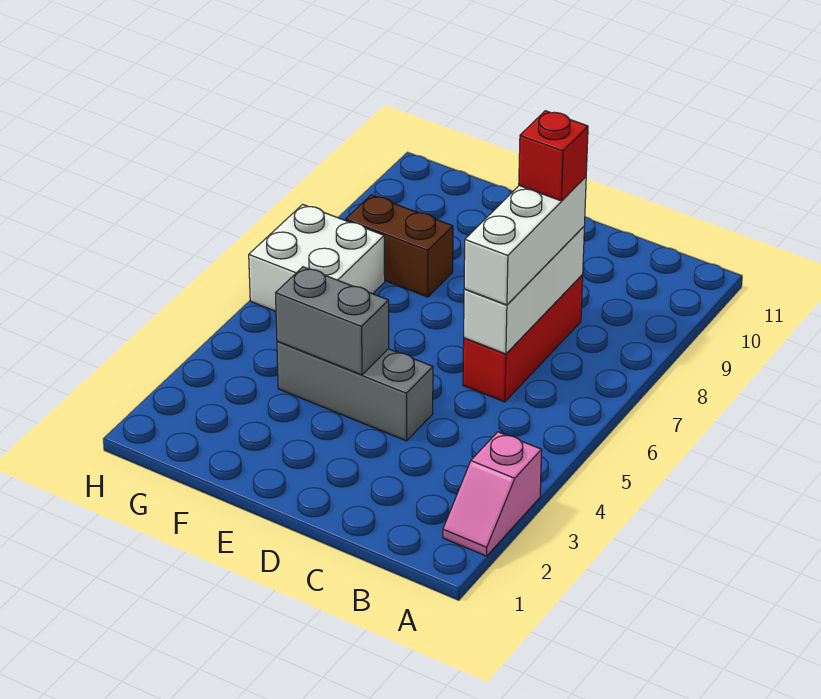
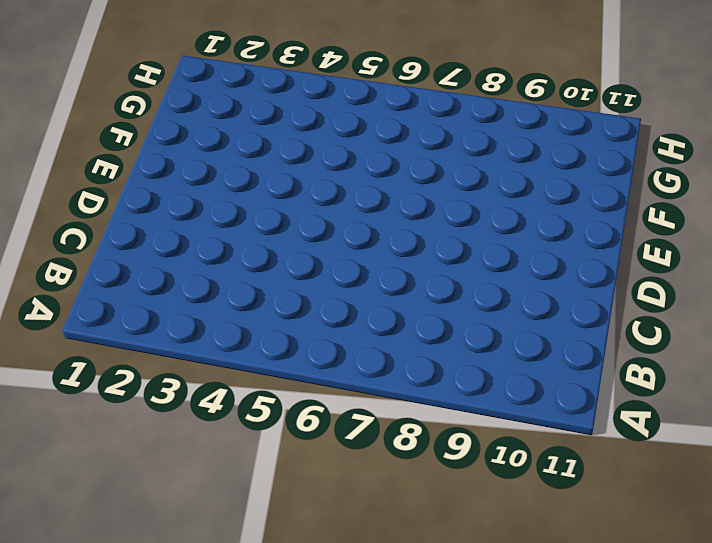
none -> pink slope A2:A3 level 1 top 3
none -> red brick C6:C8 level 1

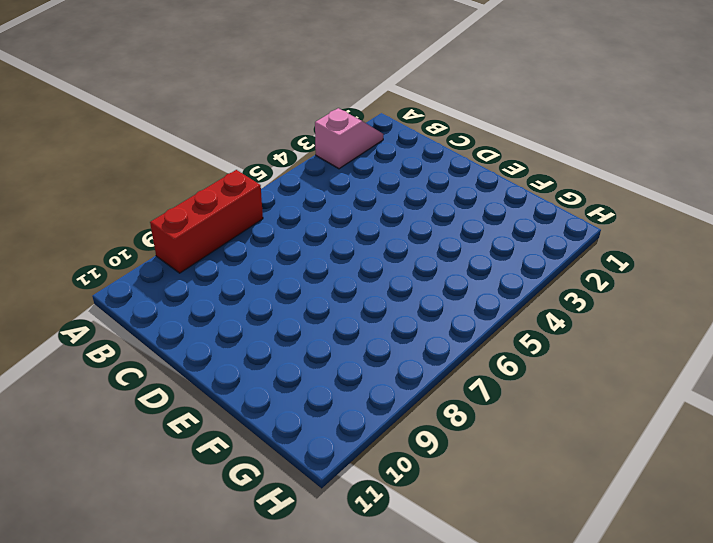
red brick A7:A9 level 1 -> red brick C6:C8 level 1
none -> grey brick D4:F4 level 1
none -> brown brick F8:G8 level 1

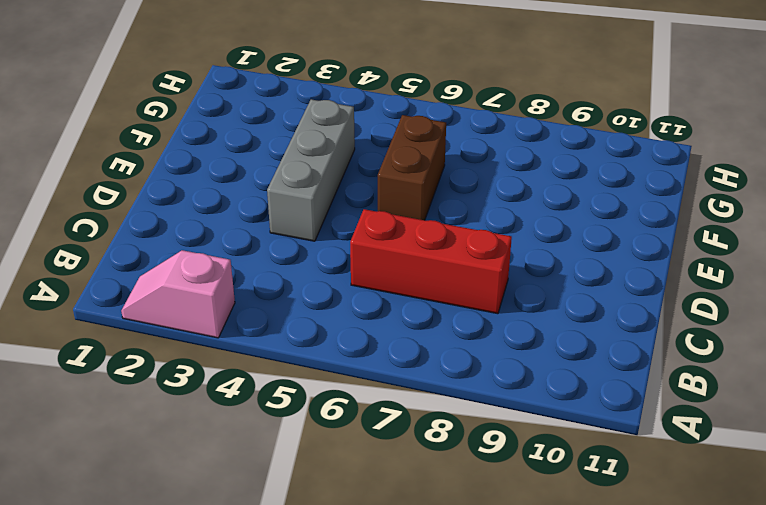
brown brick E6:F6 level 1 -> brown brick F8:G8 level 1
none -> white brick G6:H7 level 1
none -> white brick C6:C8 level 2

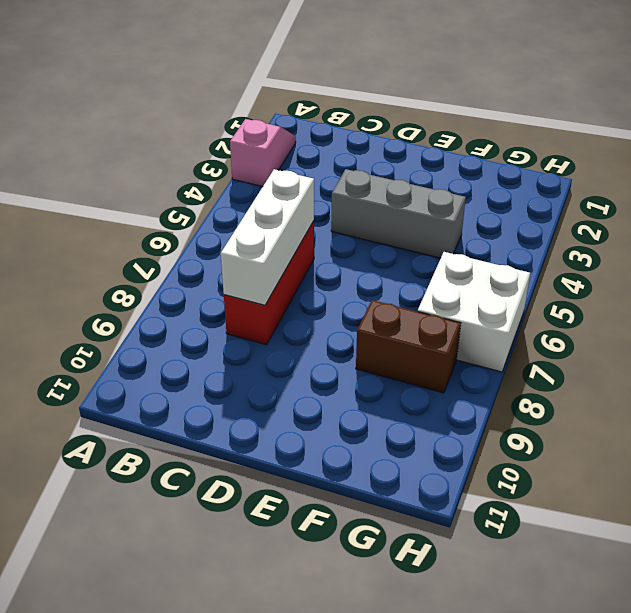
none -> grey brick E4:F4 level 2
none -> white brick C6:C8 level 3

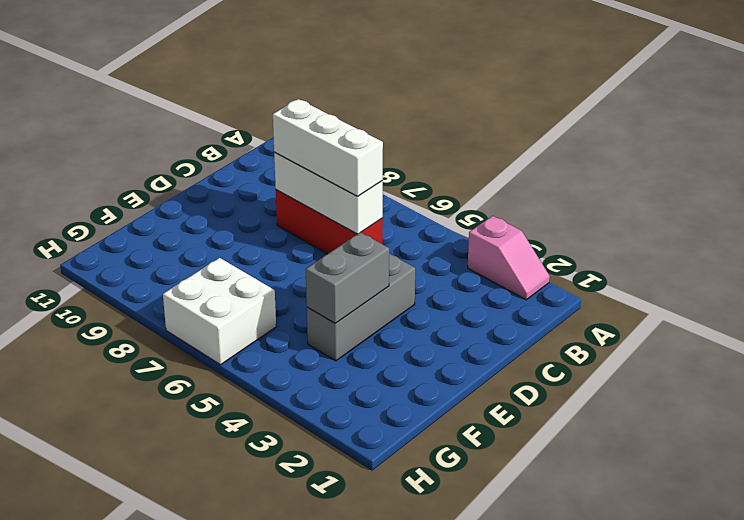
none -> brown brick F8:G8 level 1
none -> red brick C8 level 4

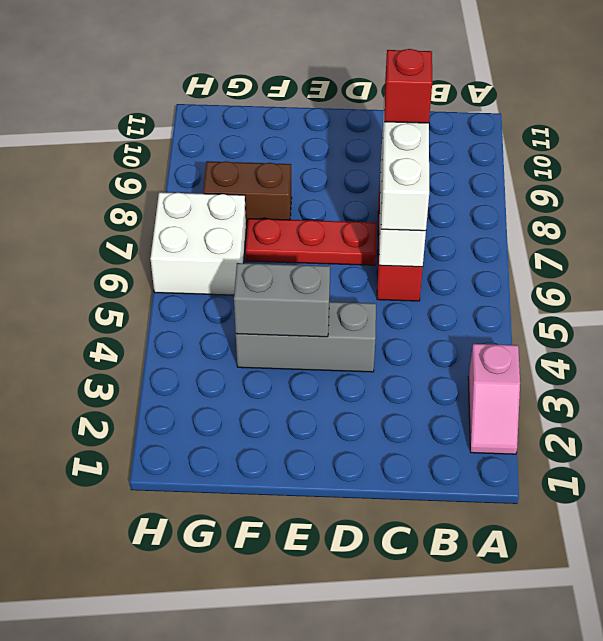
red plate D7:F7 level 1 -> none

